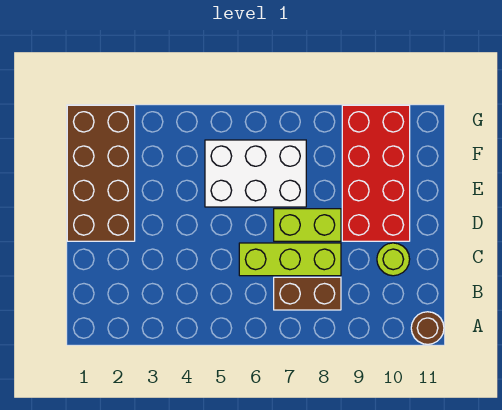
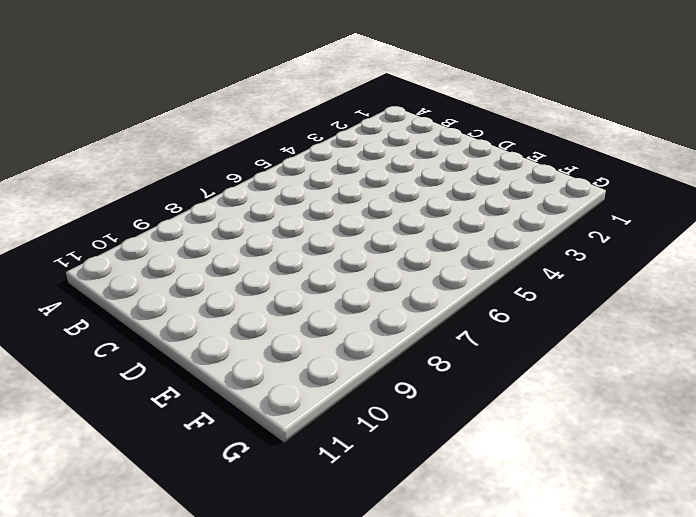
none -> brown round brick A11 level 1
none -> brown brick B7:B8 level 1

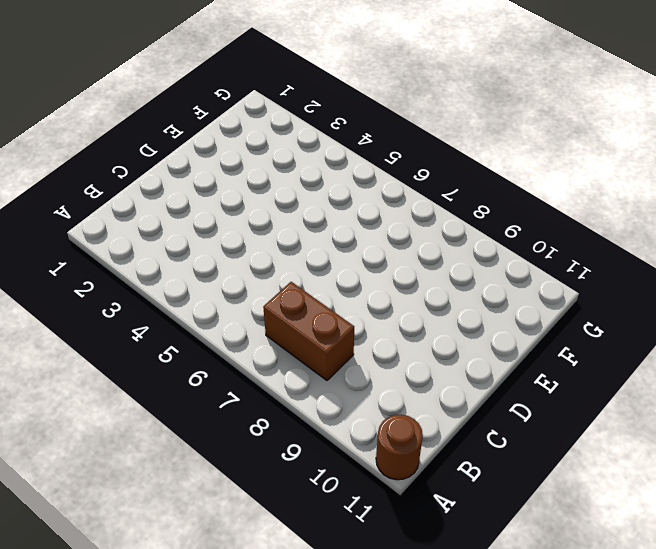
none -> lime brick C6:C8 level 1
none -> lime round brick C10 level 1

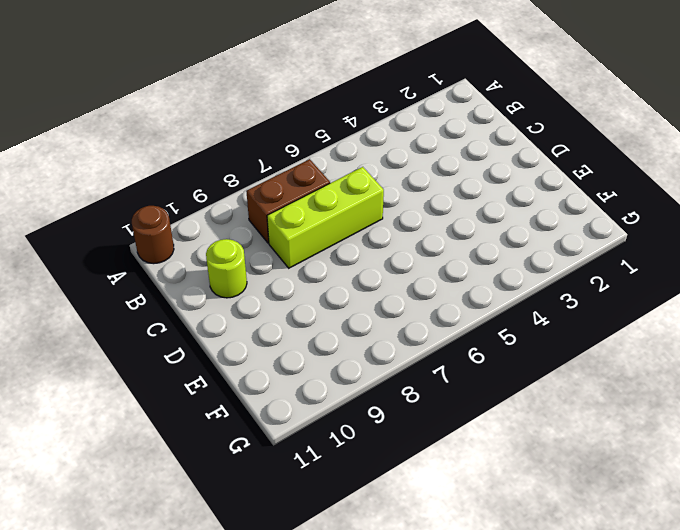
none -> brown brick D1:G2 level 1
none -> lime brick D7:D8 level 1

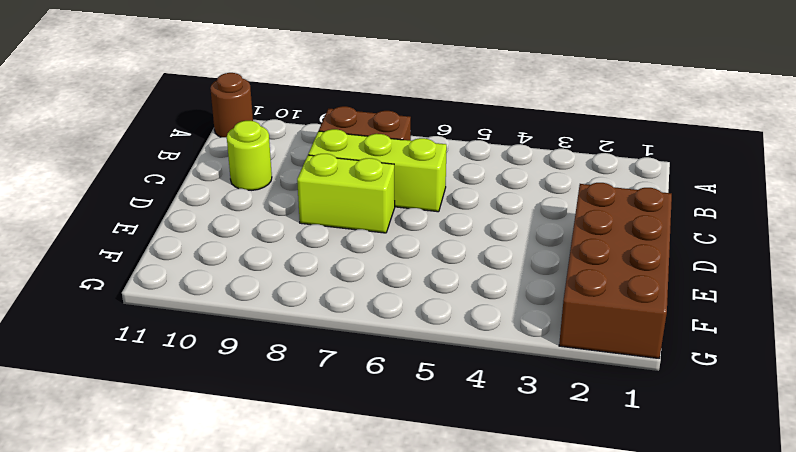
none -> red brick D9:G10 level 1
none -> white brick E5:F7 level 1

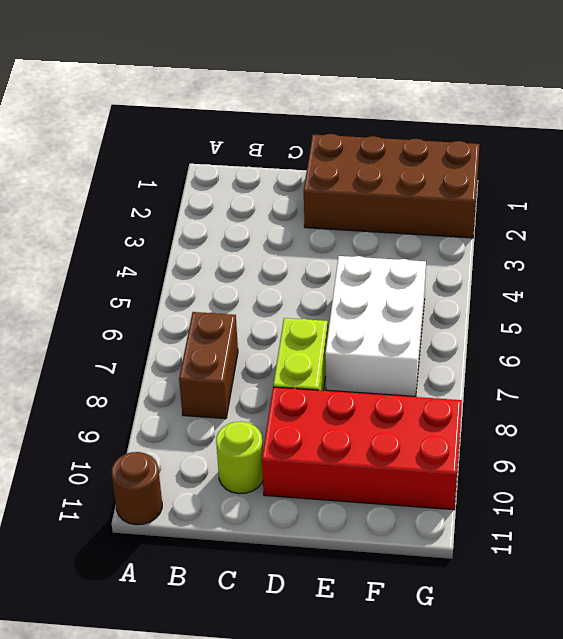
none -> lime brick C6:C8 level 1

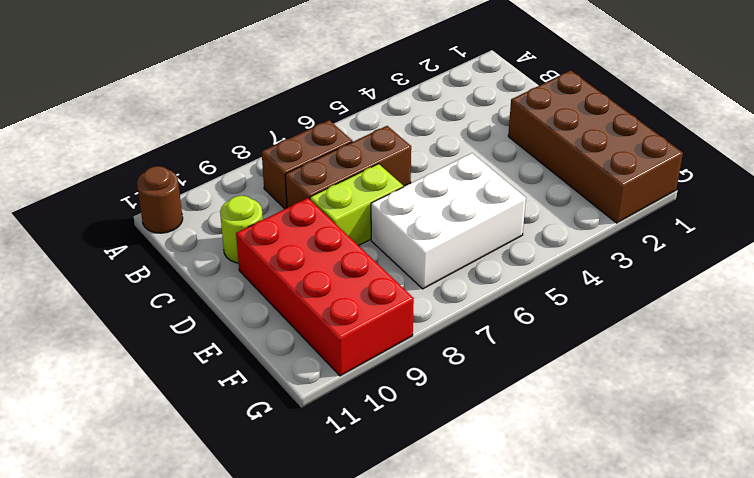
brown brick C6:C8 level 1 -> lime brick C6:C8 level 1

